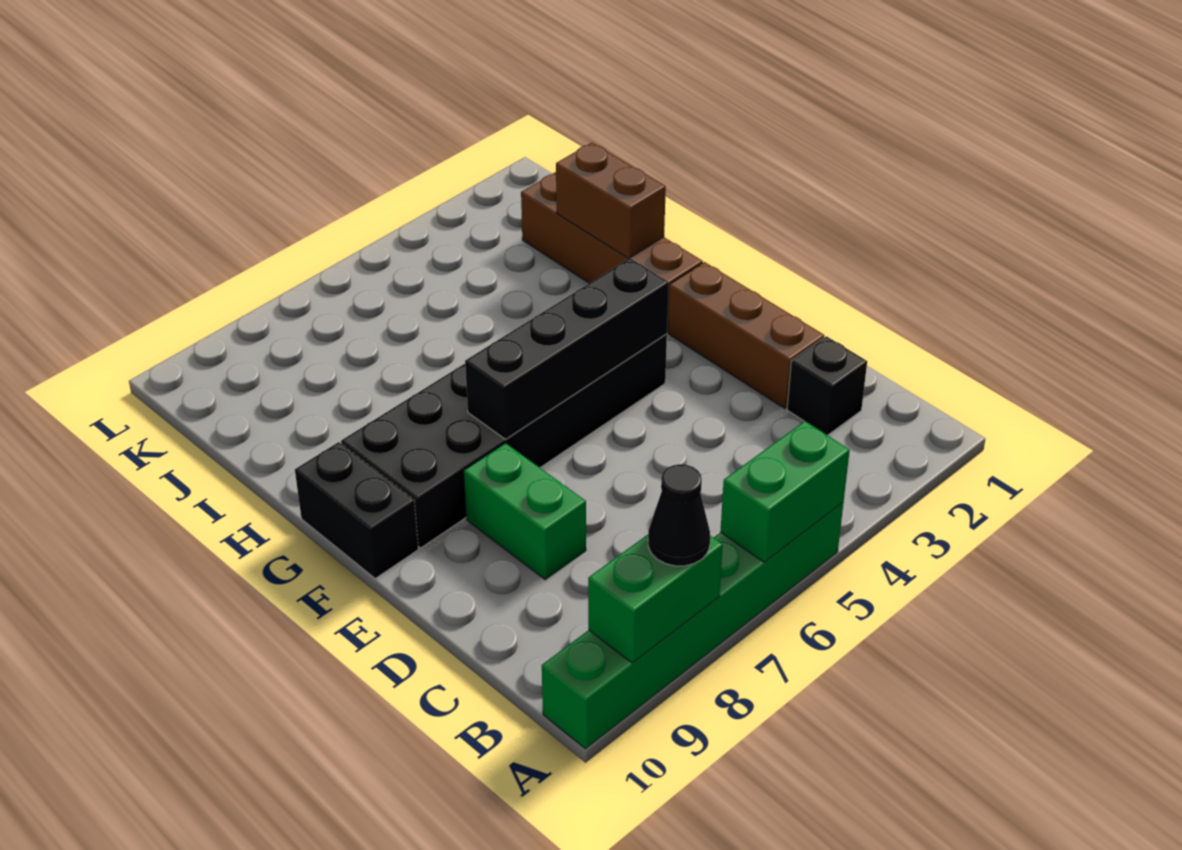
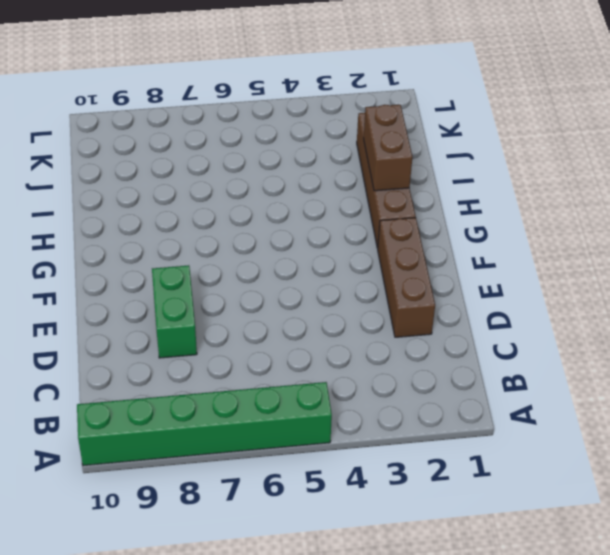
none -> black brick C2 level 1
none -> black brick F4:G9 level 1
none -> black brick F10:G10 level 1

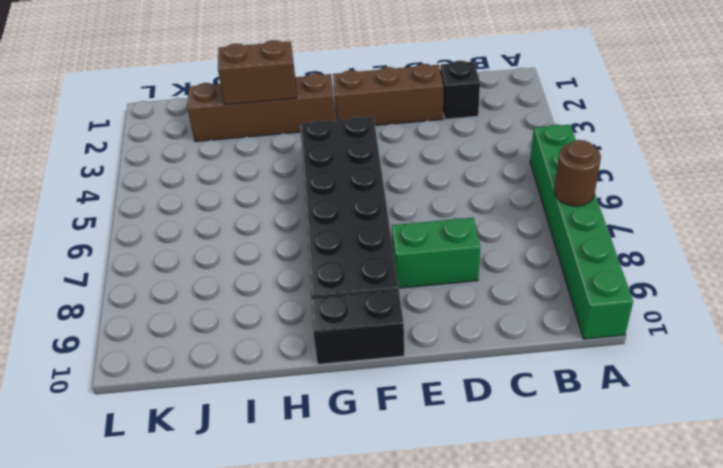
brown round brick A7 level 2 -> none
none -> green brick A5:A6 level 2
none -> green brick A8:A9 level 2
none -> black brick F4:F7 level 2

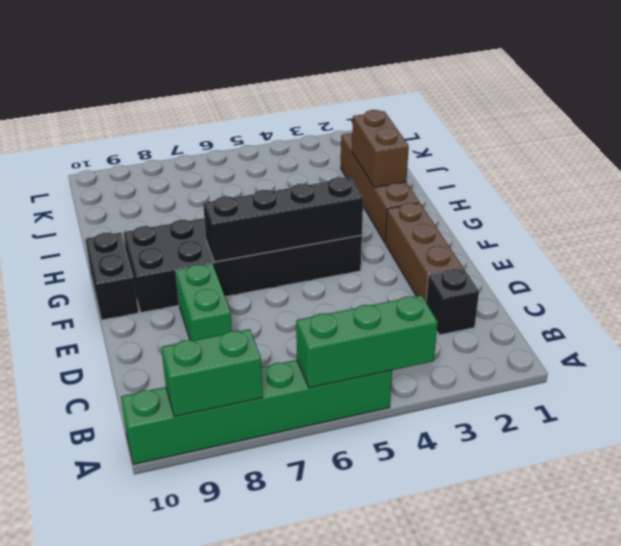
green brick A4:A6 level 2 -> green brick A5:A6 level 2
none -> black cone A8 level 3

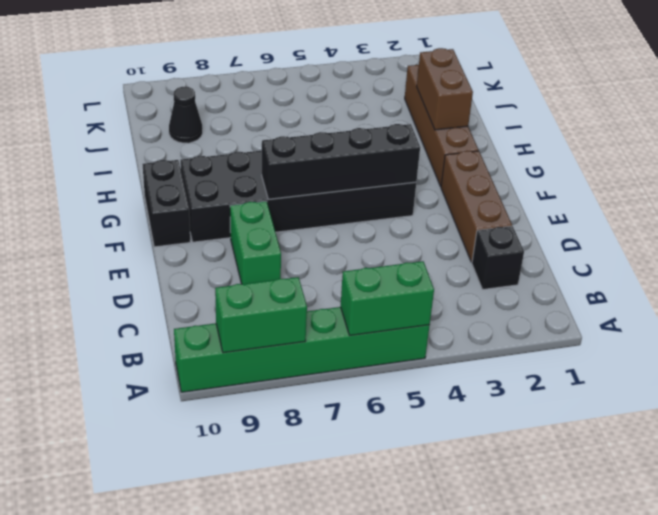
black cone J9 level 1 -> black cone A8 level 3

